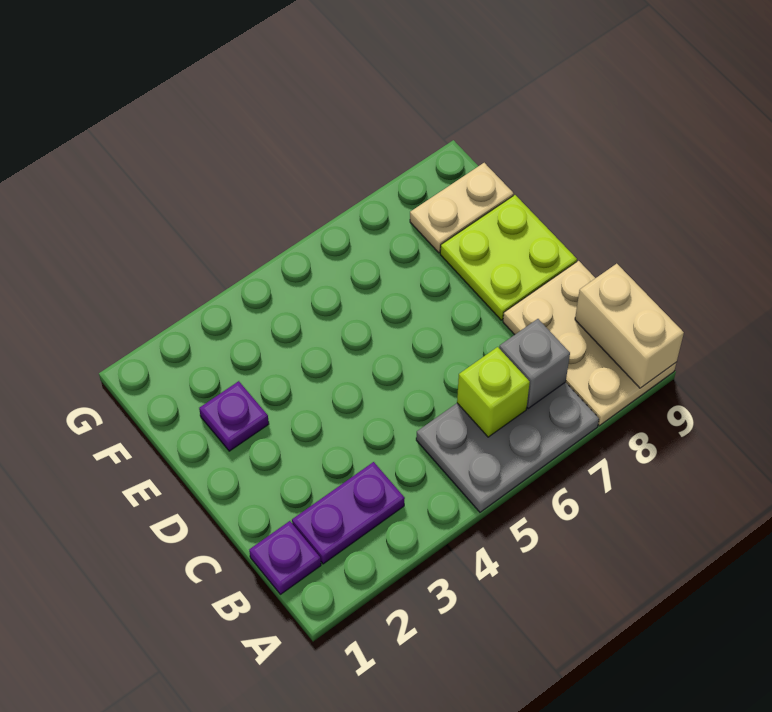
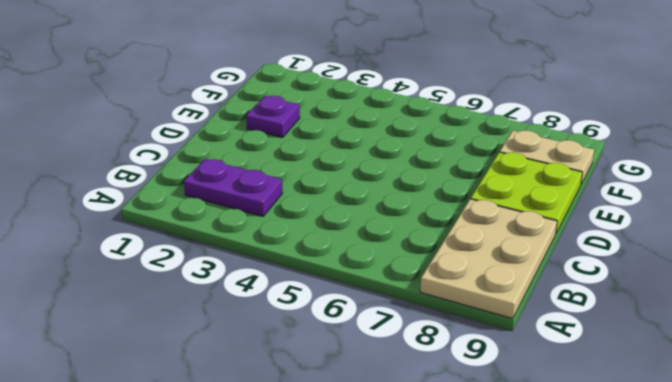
none -> grey plate A5:B7 level 1
none -> purple plate B1 level 1

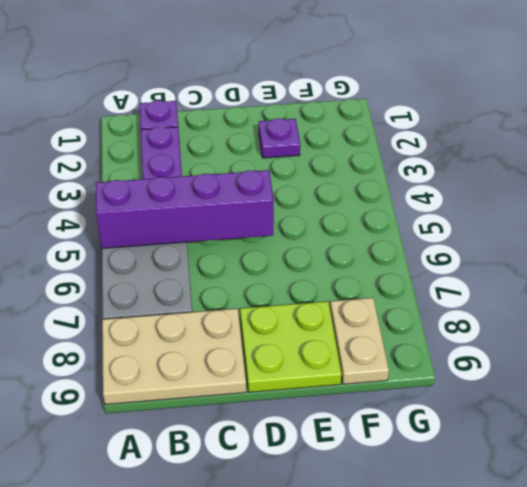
purple brick A5:D5 level 2 -> none
none -> tan brick A9:B9 level 2
none -> lime brick B6 level 2

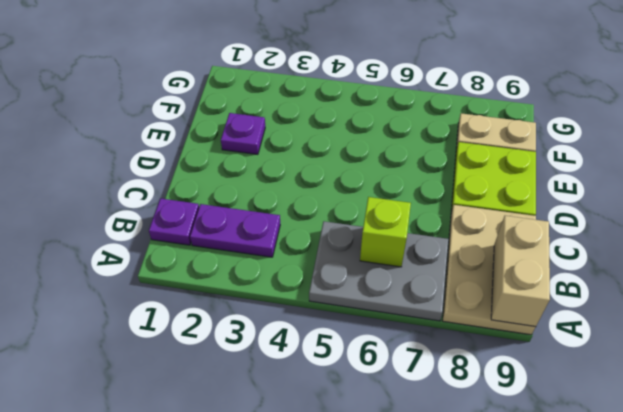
none -> grey brick B7 level 2

